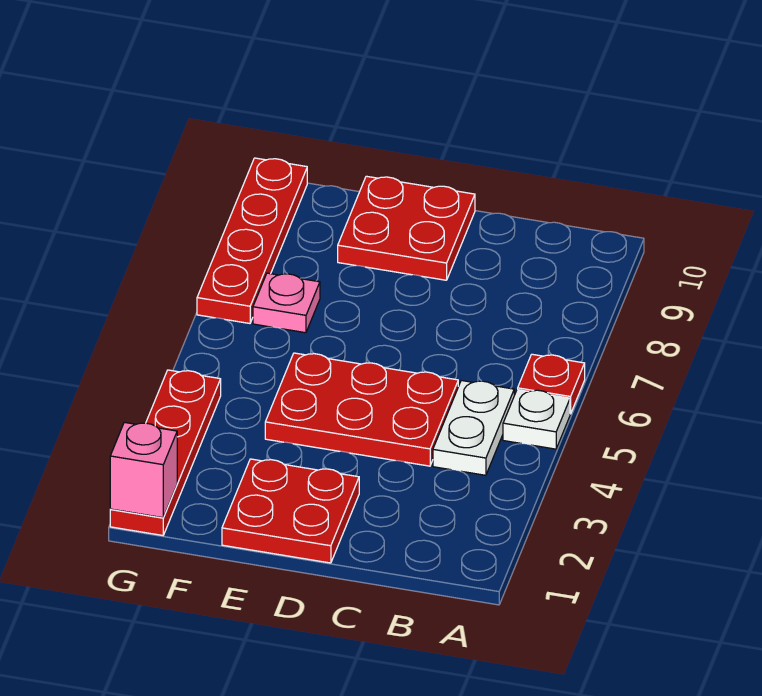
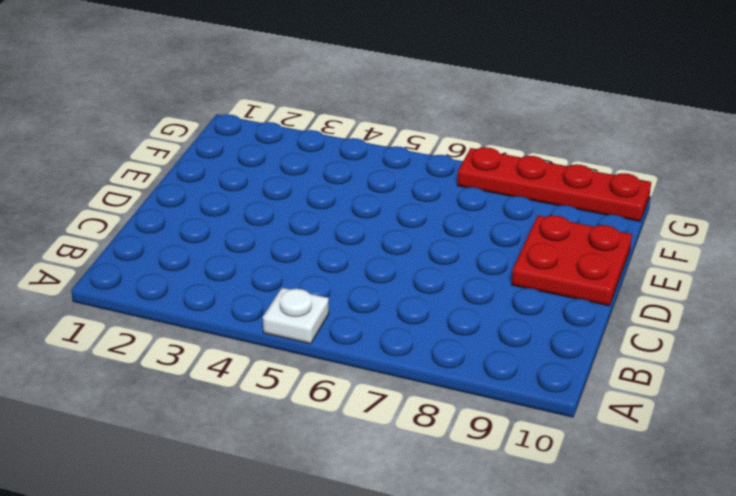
none -> red plate A6 level 1
none -> white plate B4:B5 level 1

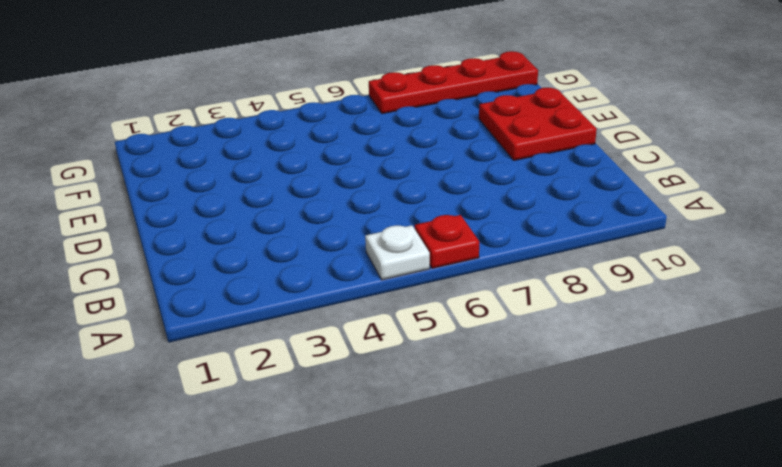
none -> white plate B4:B5 level 1
none -> red plate C4:E5 level 1

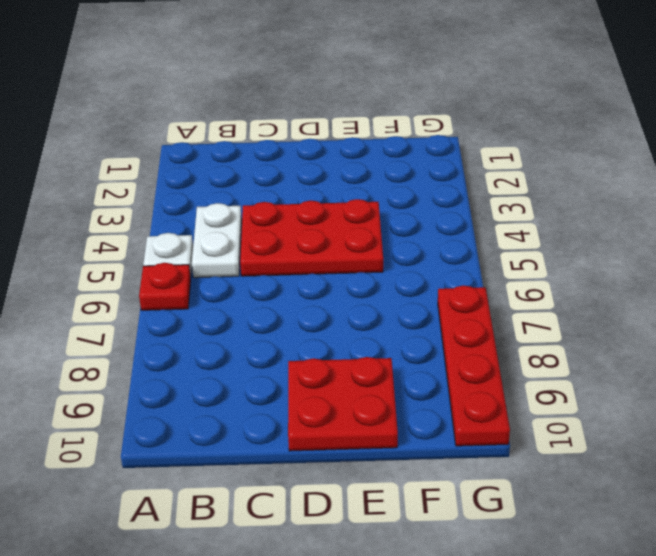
none -> red plate D1:E2 level 1
none -> pink plate F7 level 1

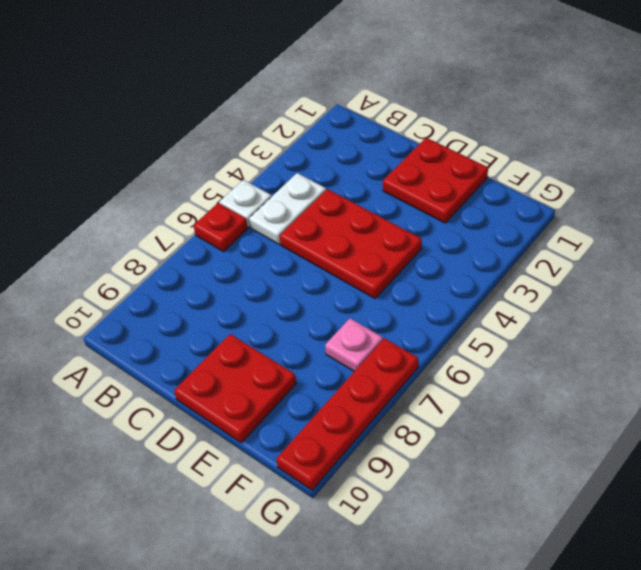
none -> red plate G1:G4 level 1
none -> pink brick G1 level 2

